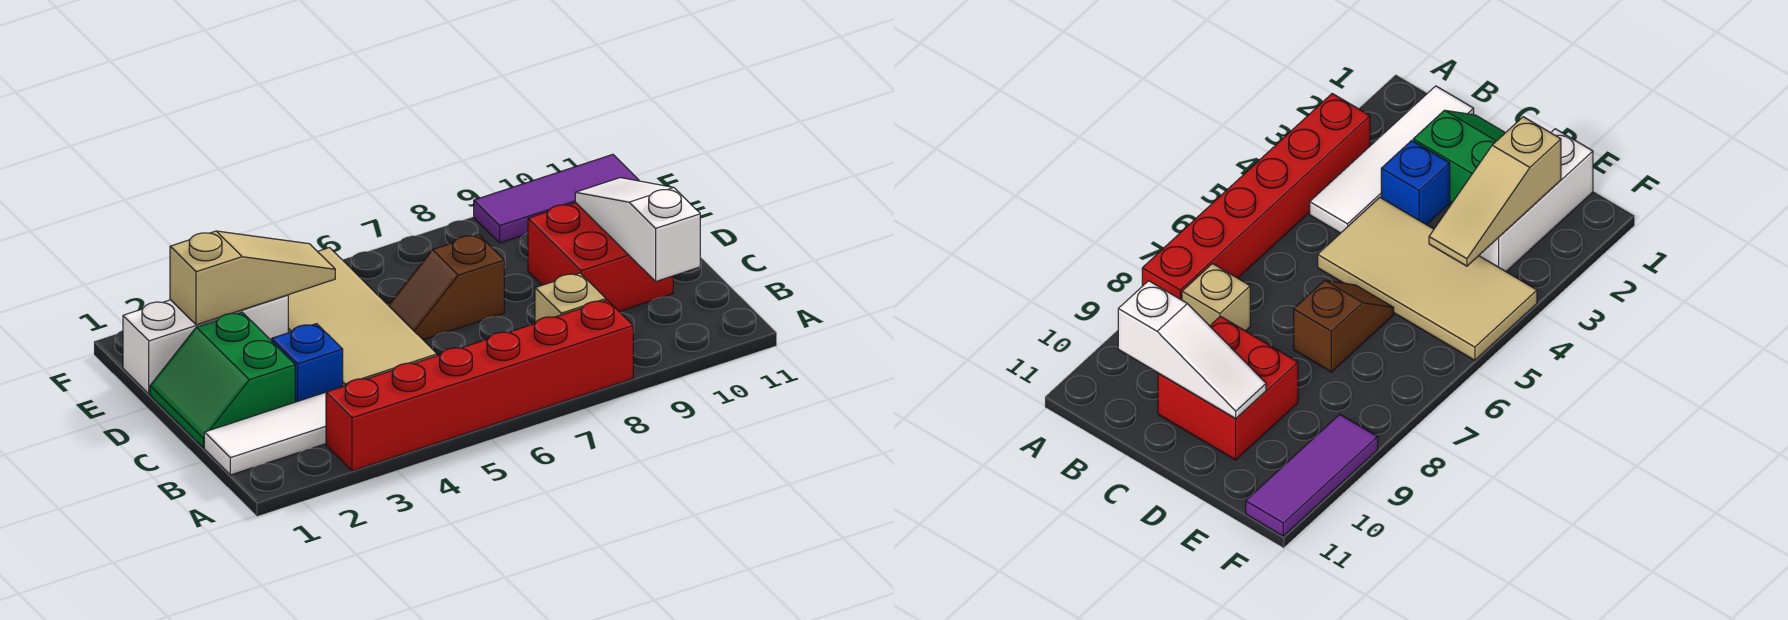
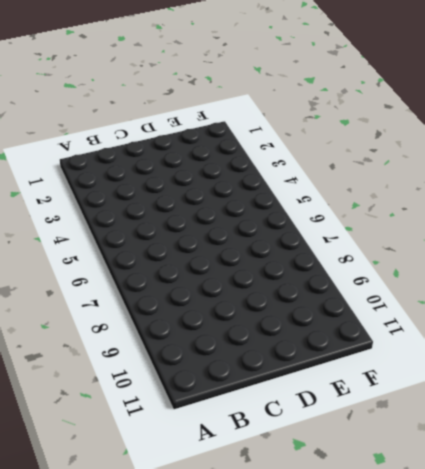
none -> red brick A3:A8 level 1
none -> white tile B1:B4 level 1
none -> tan brick B8 level 1

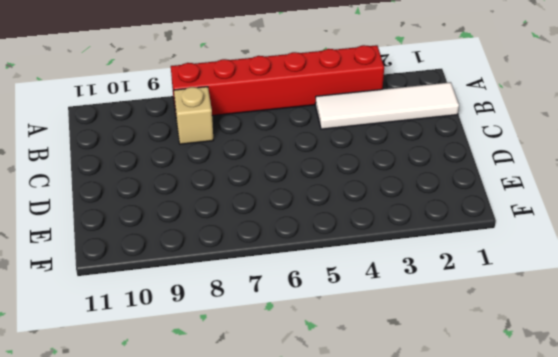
none -> green slope C1:D2 level 1 top 2
none -> blue brick C3 level 1
none -> tan tile C4:F5 level 1

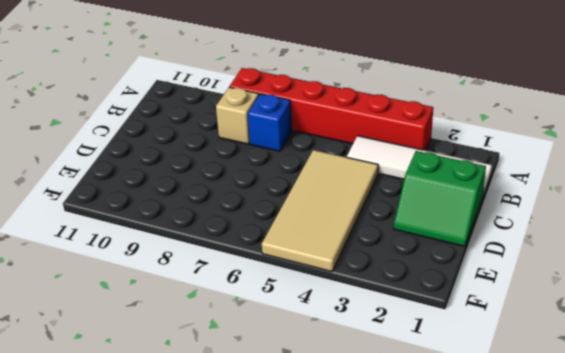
blue brick B7 level 1 -> blue brick C3 level 1
green slope C1:D2 level 1 top C -> green slope C1:D2 level 1 top 2
none -> red brick C9:D10 level 1
none -> brown slope D6:D7 level 1 top 7
none -> white brick E1:E3 level 1

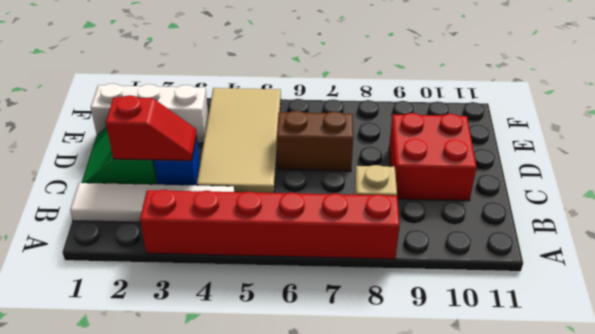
red slope C2:C3 level 2 top 2 -> none
brown brick D6:D7 level 1 -> brown slope D6:D7 level 1 top 7
none -> purple tile F9:F11 level 1
none -> white slope B10:D10 level 2 top B
none -> tan slope E2:E4 level 2 top 2

